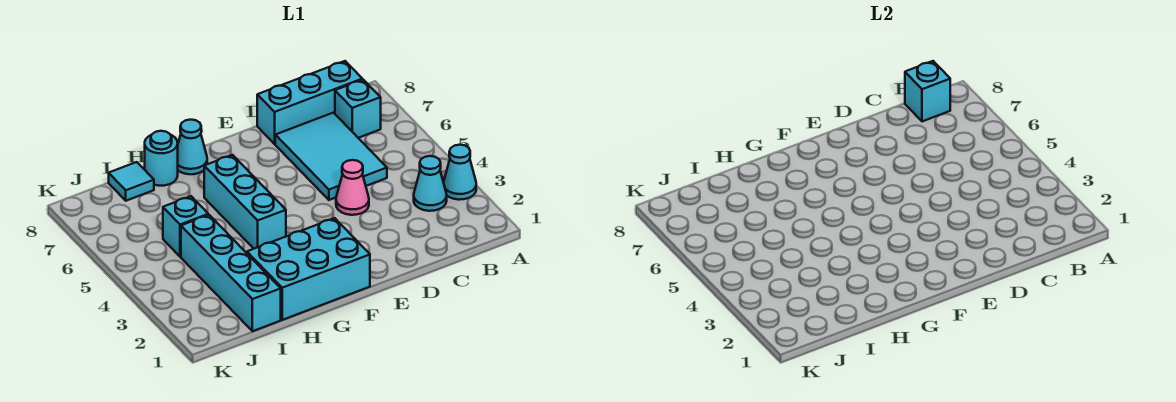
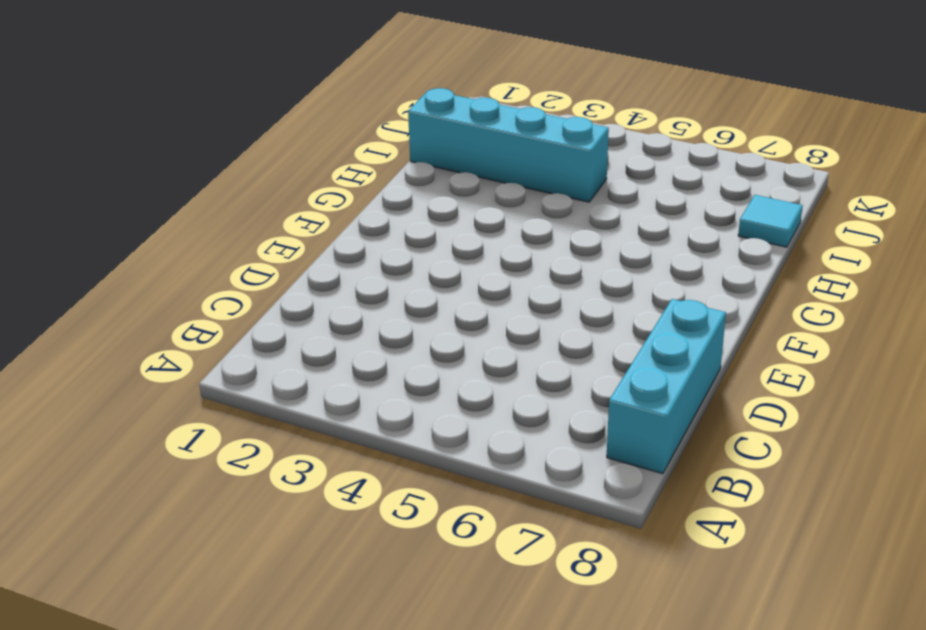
none -> cyan cone A3 level 1
none -> cyan cone B3 level 1
none -> cyan brick B7 level 1

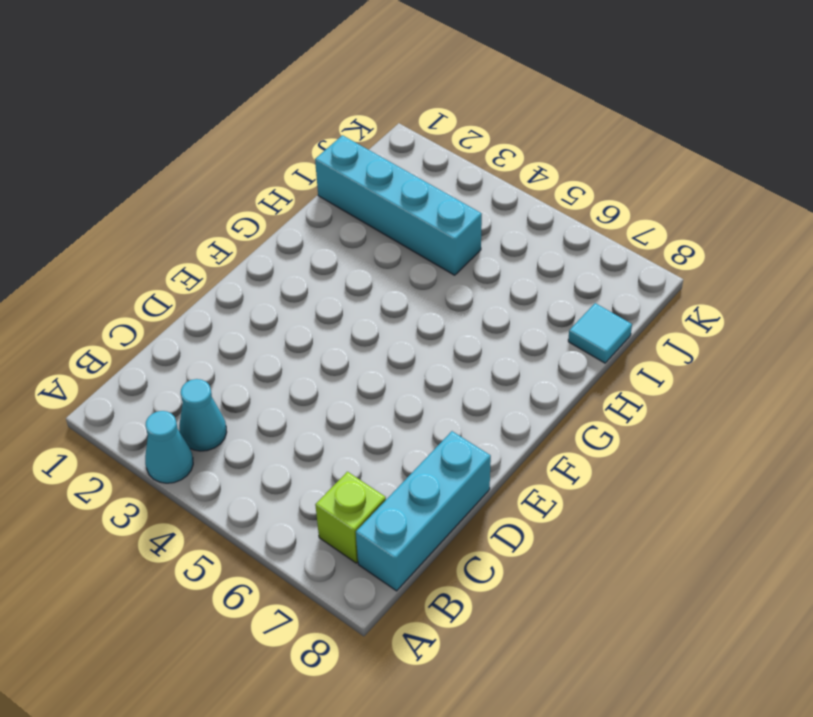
lime brick B7 level 1 -> cyan brick B7 level 1
none -> cyan tile C5:D7 level 1
none -> pink cone D4 level 1
none -> cyan brick F1:H2 level 1

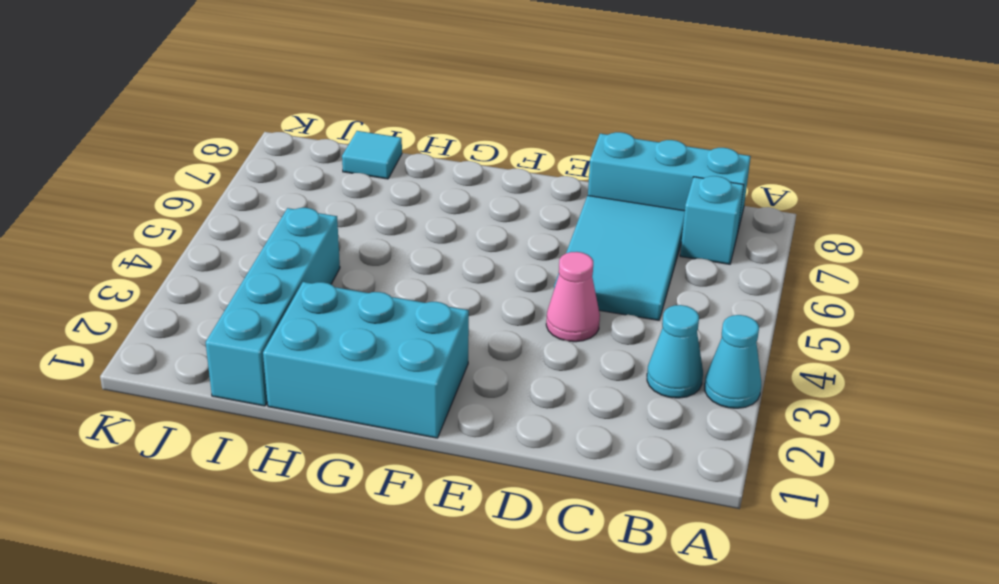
none -> cyan brick G4:G6 level 1
none -> cyan cone G8 level 1
none -> cyan round brick H8 level 1

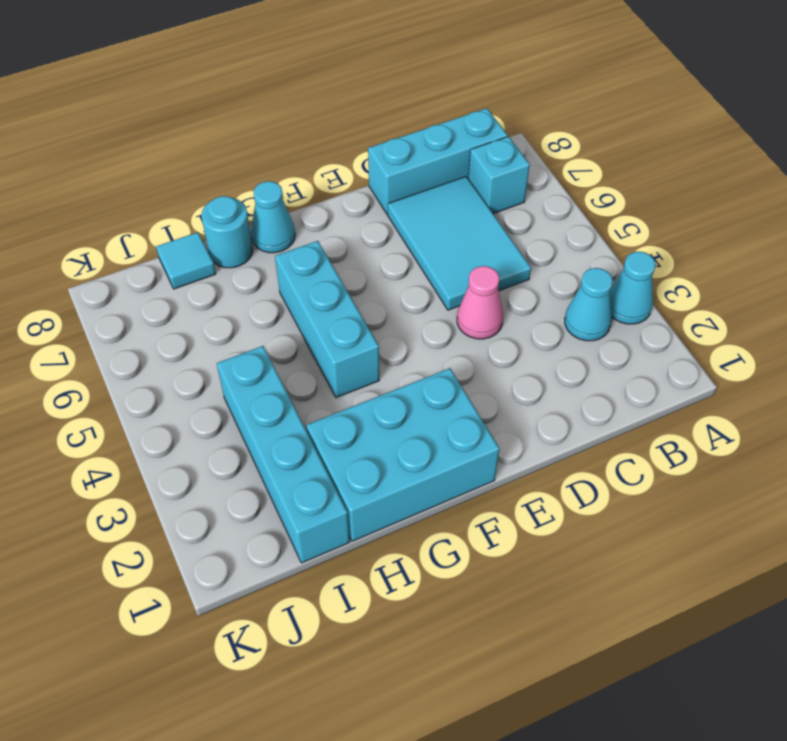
none -> cyan brick I5 level 1
none -> cyan brick B8 level 2

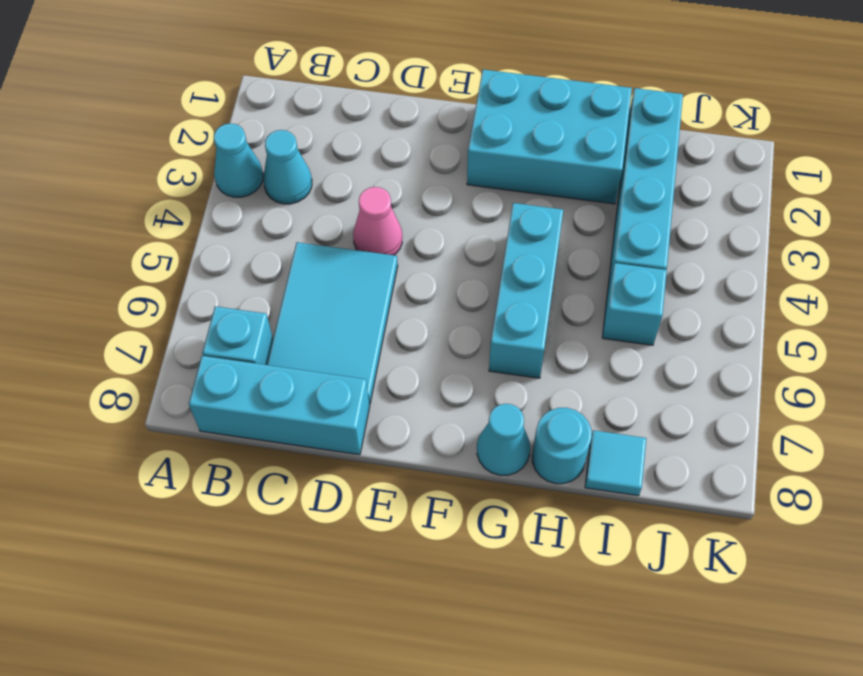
none -> cyan brick B8 level 2

